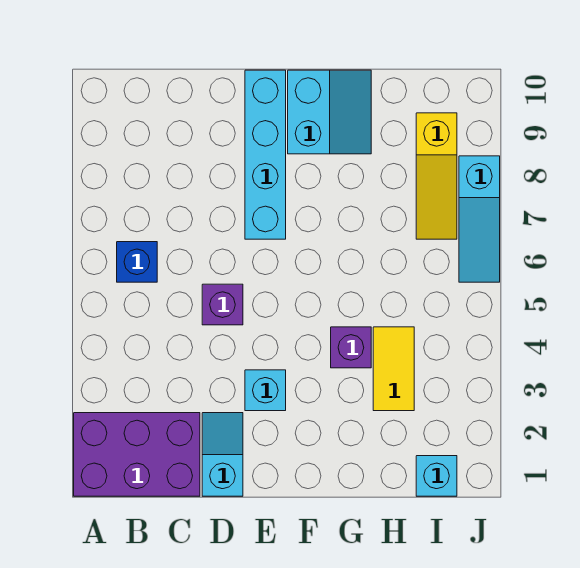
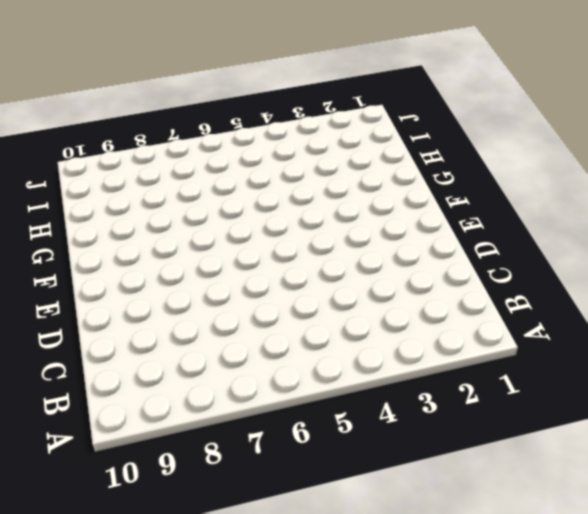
none -> purple brick A1:C2 level 1
none -> blue brick B6 level 1
none -> cyan slope D1:D2 level 1 top 1

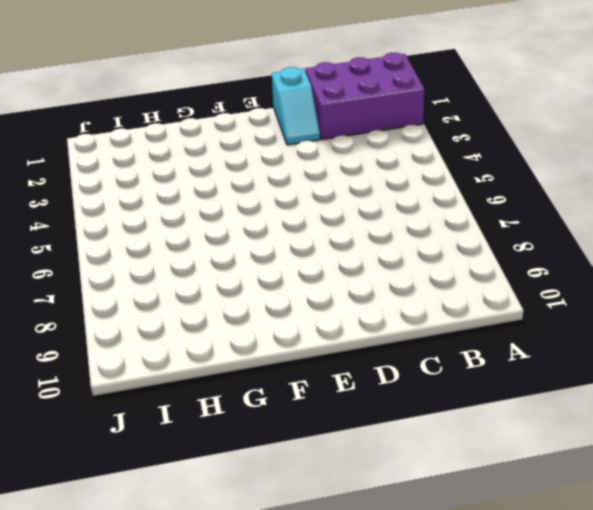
none -> blue brick B6 level 1
none -> purple brick D5 level 1
none -> cyan brick E3 level 1

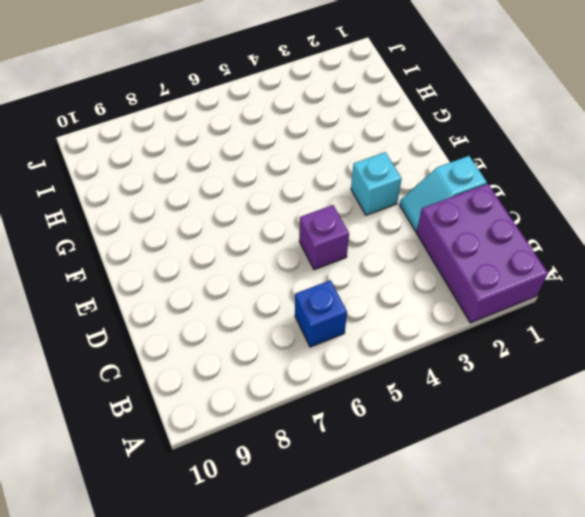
none -> cyan brick E7:E10 level 1
none -> cyan slope F9:G10 level 1 top F
none -> purple brick G4 level 1

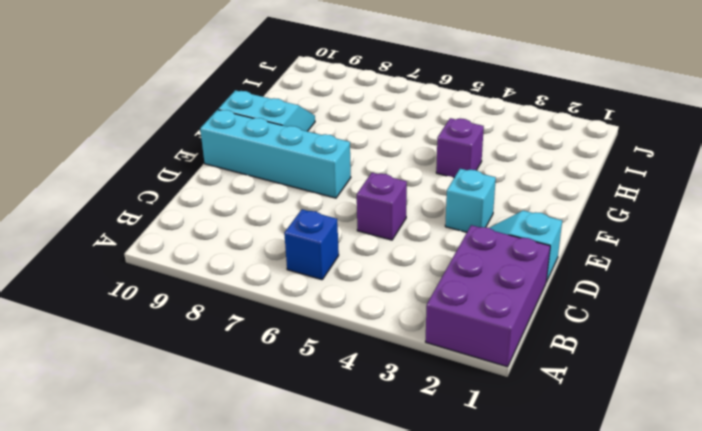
none -> yellow tile H3:H4 level 1
none -> cyan brick I1 level 1
none -> yellow slope I7:I9 level 1 top 9

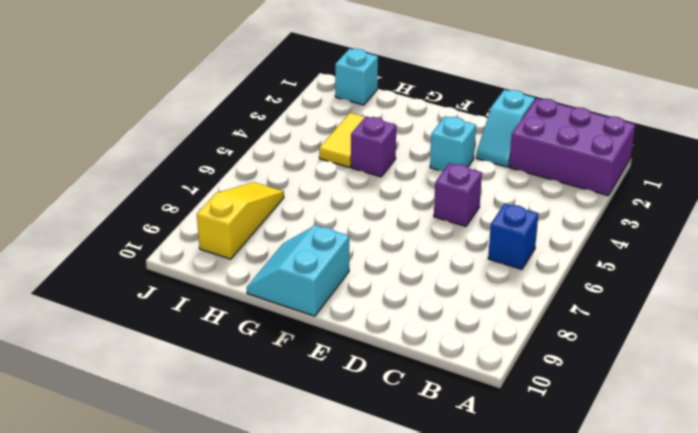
none -> cyan brick E7:E10 level 1
none -> cyan slope J6:J8 level 1 top 8

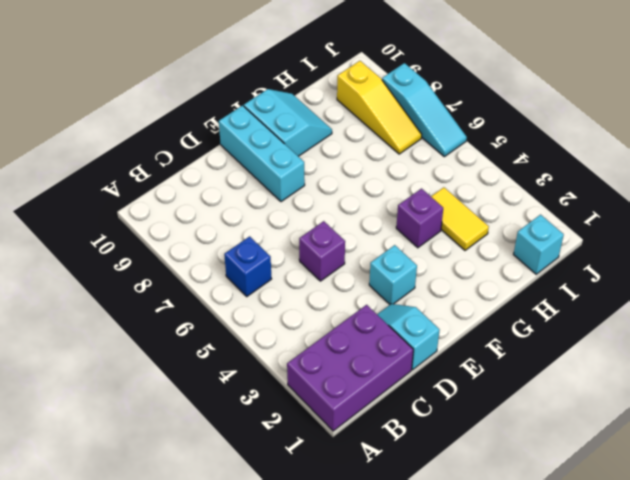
cyan brick E8:E10 level 1 -> cyan brick E7:E10 level 1

